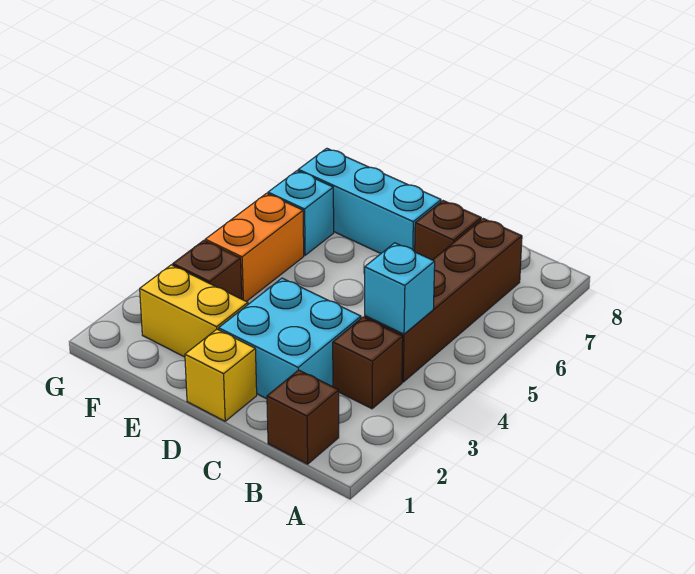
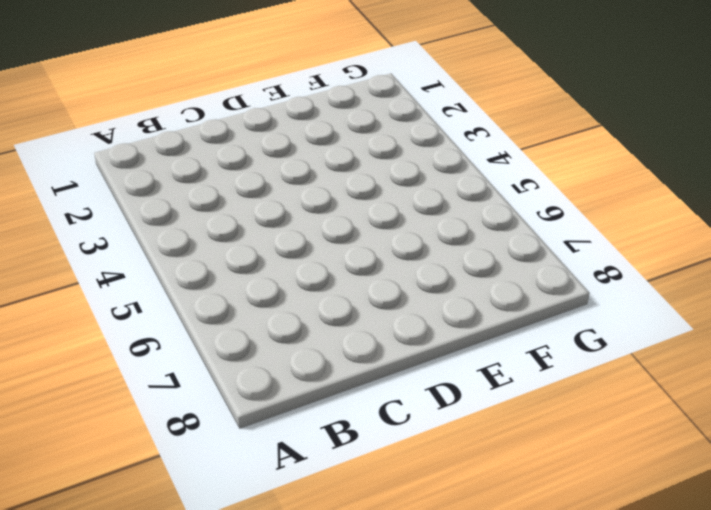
none -> brown brick B1 level 1
none -> brown brick B3 level 1
none -> brown brick B4:B7 level 1

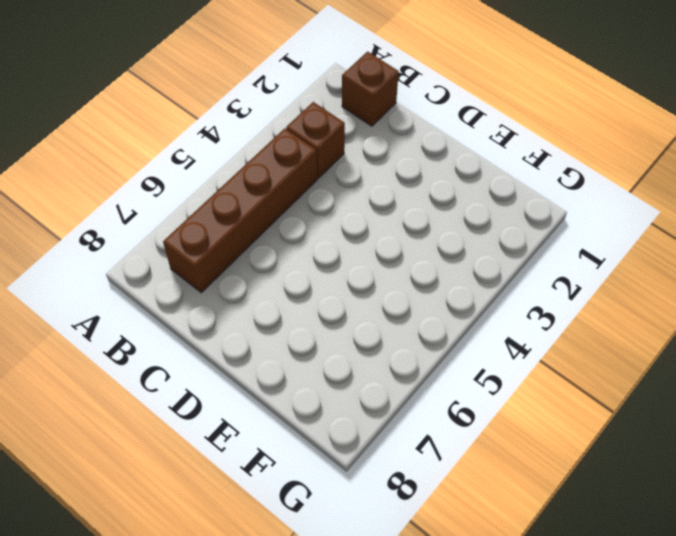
none -> cyan brick C2:D3 level 1
none -> brown brick C7 level 1
none -> yellow brick D1 level 1

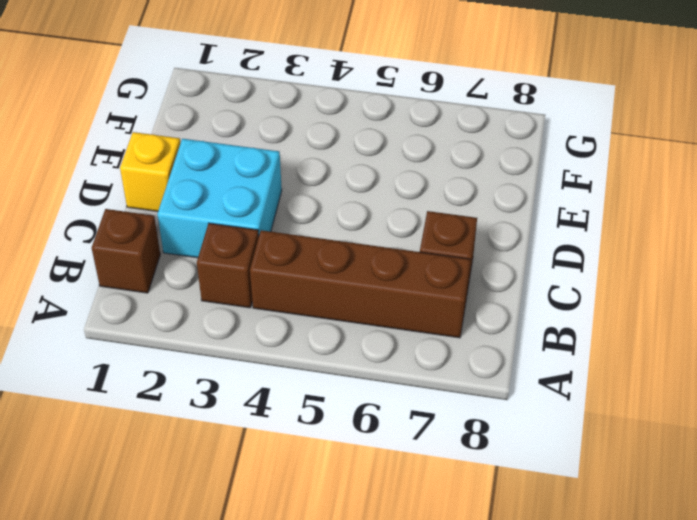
none -> cyan brick D7:F7 level 1
none -> yellow brick E2:F2 level 1
none -> brown brick F3 level 1

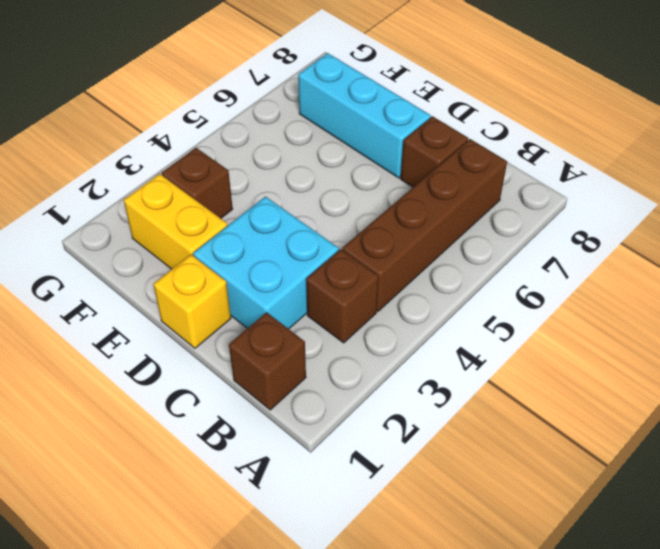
none -> orange brick F4:F5 level 1
none -> cyan brick F6 level 1
none -> cyan brick B4 level 2

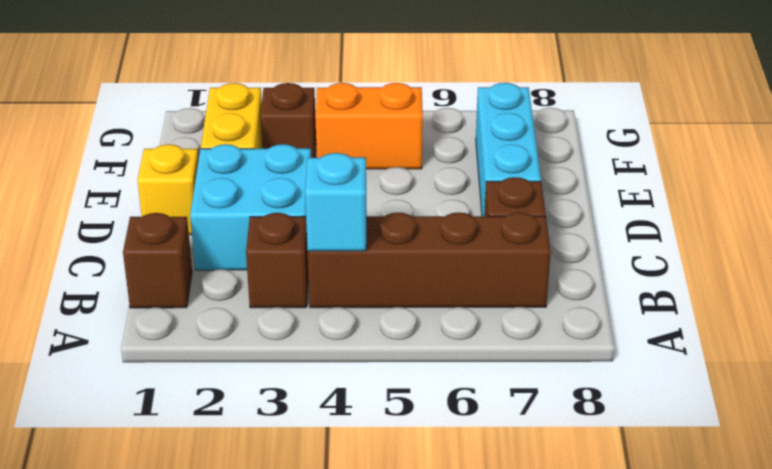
none -> cyan brick F6 level 1

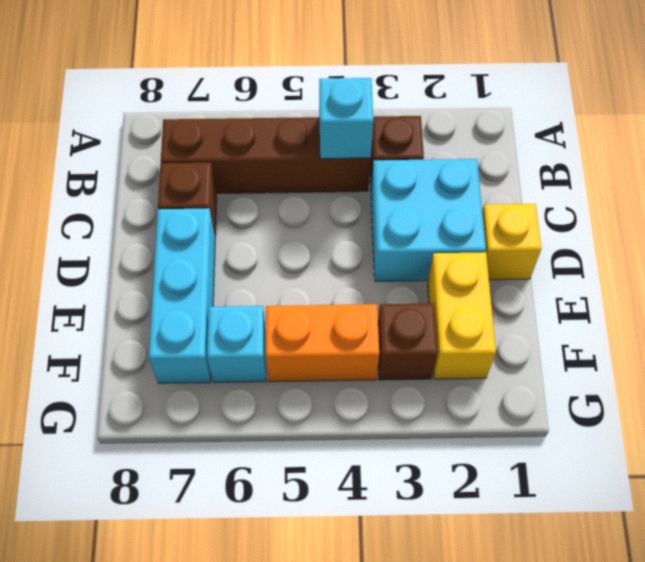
none -> brown brick B1 level 1

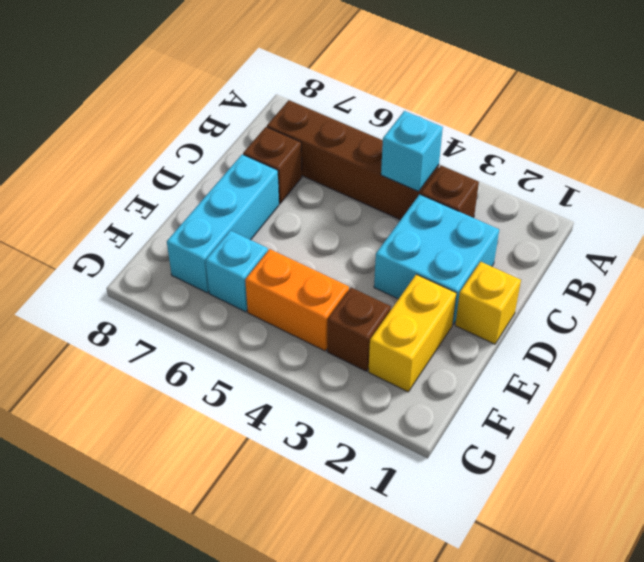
none -> brown brick B1 level 1

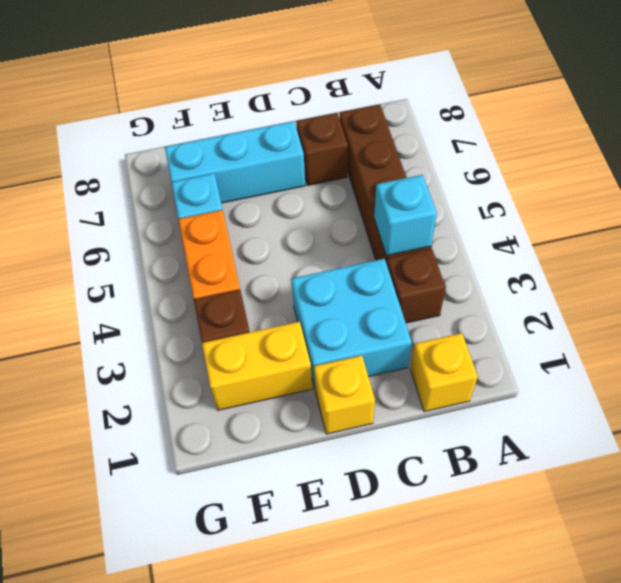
yellow brick B1 level 1 -> brown brick B1 level 1

